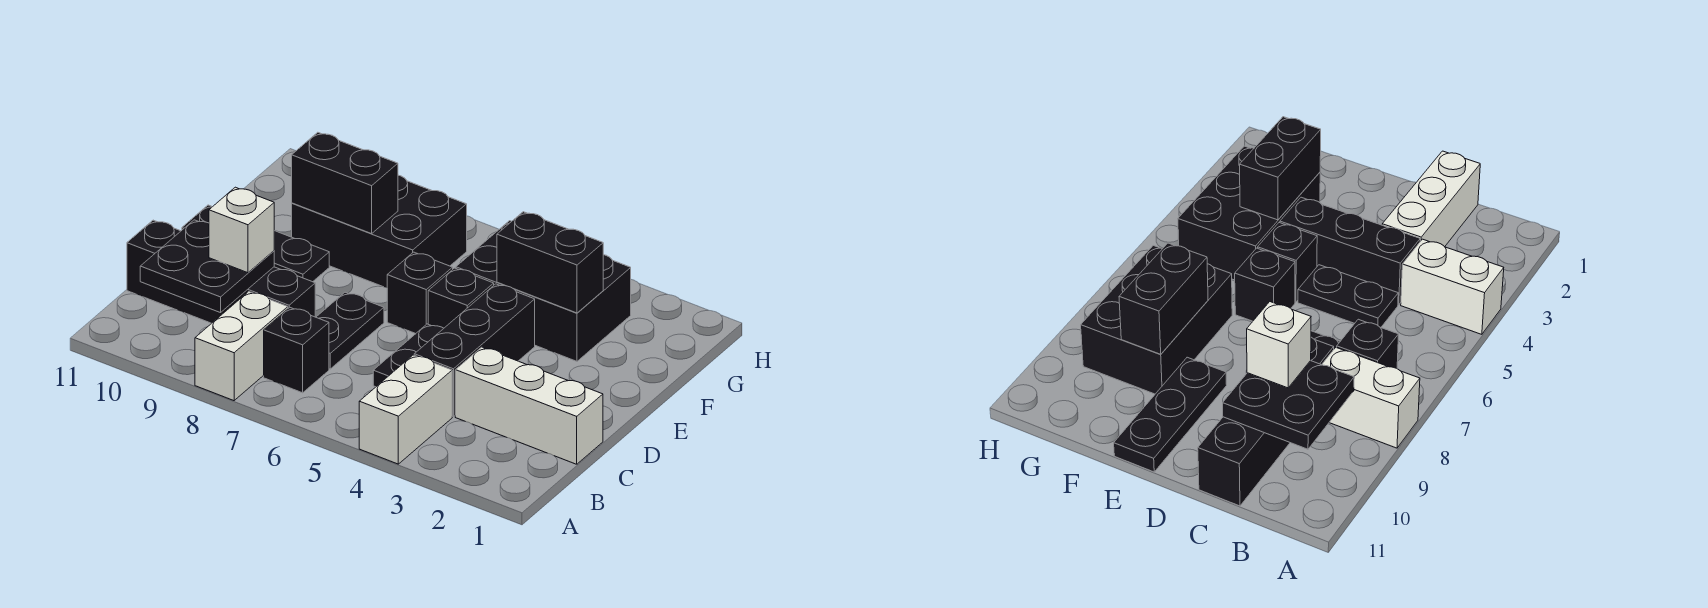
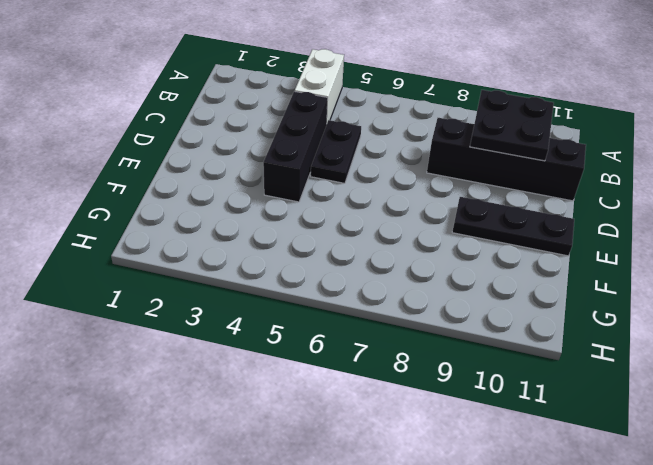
none -> white brick A8:B8 level 1
none -> black brick B7 level 1
none -> white brick C1:C3 level 1

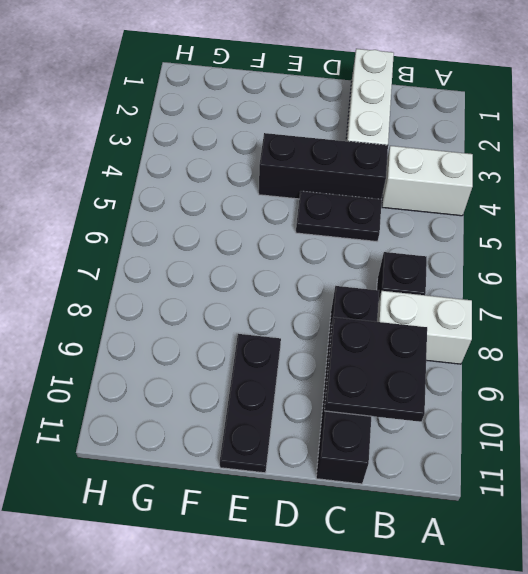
none -> black plate C7:D7 level 1
none -> black brick E5 level 1
none -> black brick E6 level 1

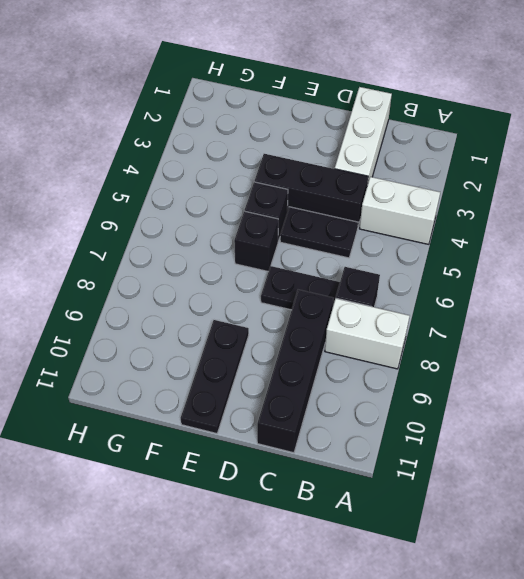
none -> black brick F3:G5 level 1
none -> black brick F7:G9 level 1
none -> black plate B9:C10 level 2

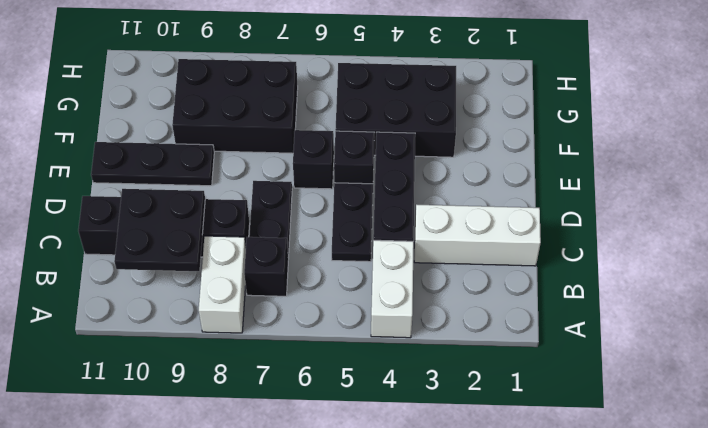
none -> black brick F3:F4 level 2
none -> black brick F8:F9 level 2
none -> white brick C9 level 3

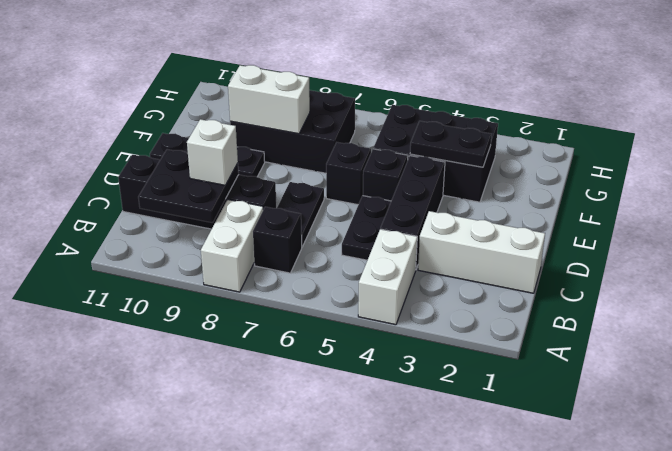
black plate F3:F4 level 2 -> black brick F3:F4 level 2
white brick F8:F9 level 2 -> black brick F8:F9 level 2

